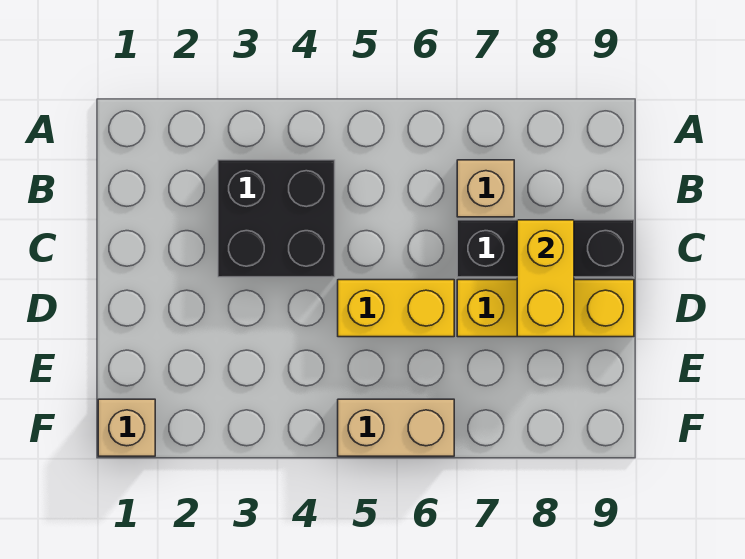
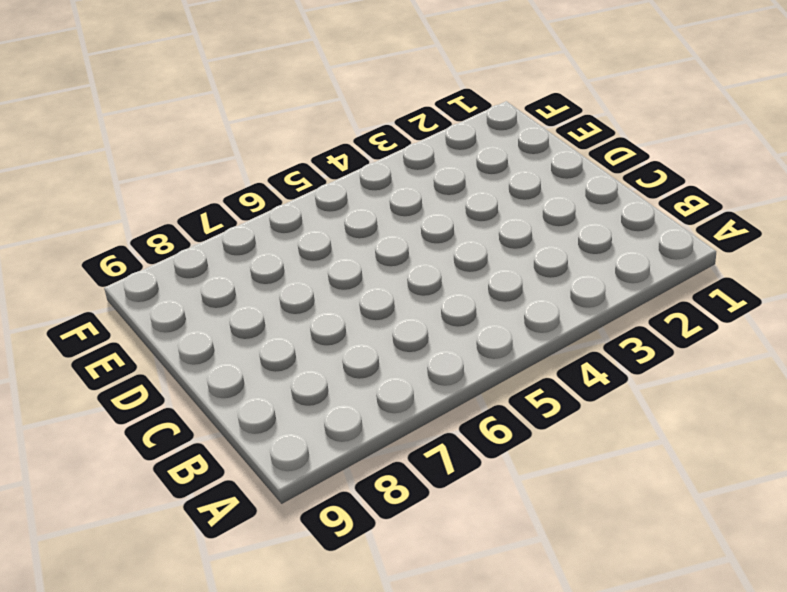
none -> black brick B3:C4 level 1
none -> tan brick B7 level 1

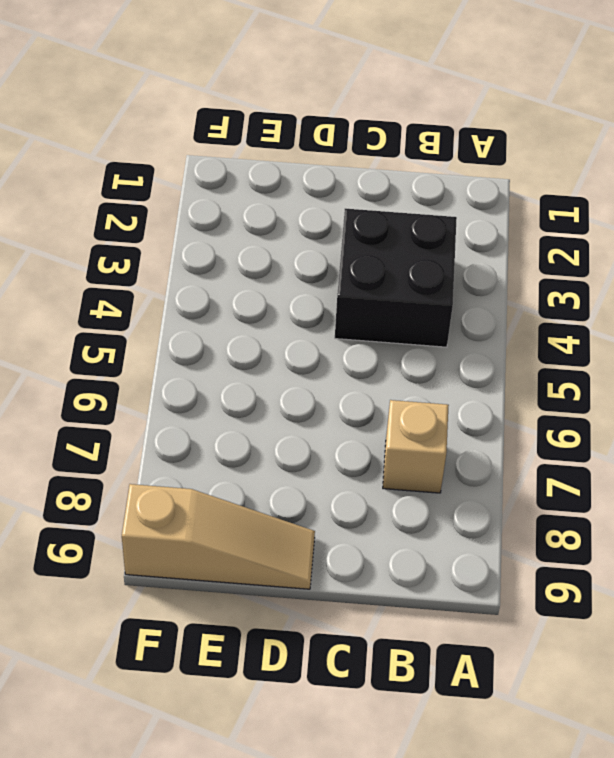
tan slope D9:F9 level 1 top F -> yellow brick D7:D9 level 1
none -> black brick C7:C9 level 1
none -> yellow brick D5:D6 level 1

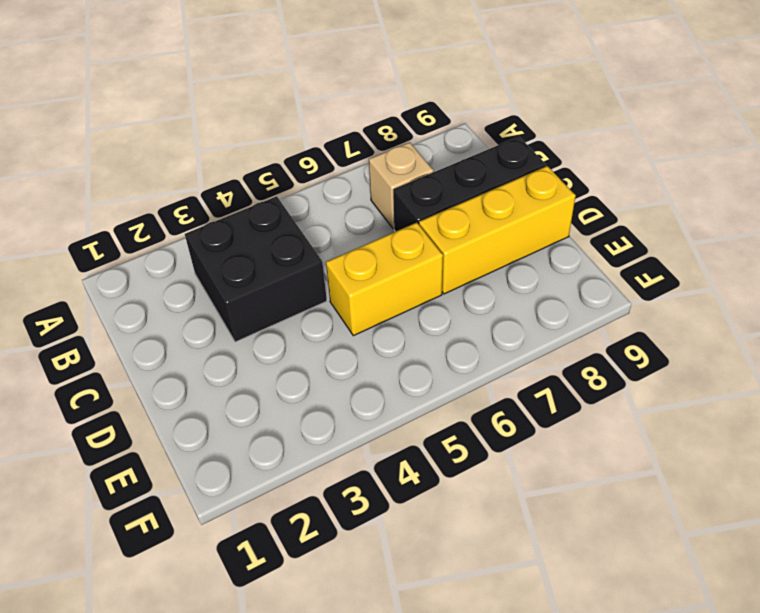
none -> tan brick F1 level 1
none -> tan brick F5:F6 level 1

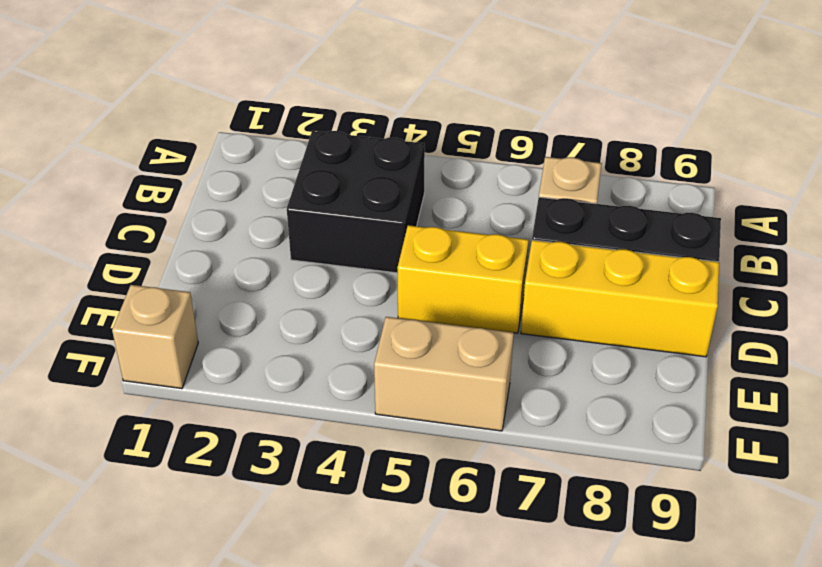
none -> yellow brick C8:D8 level 2

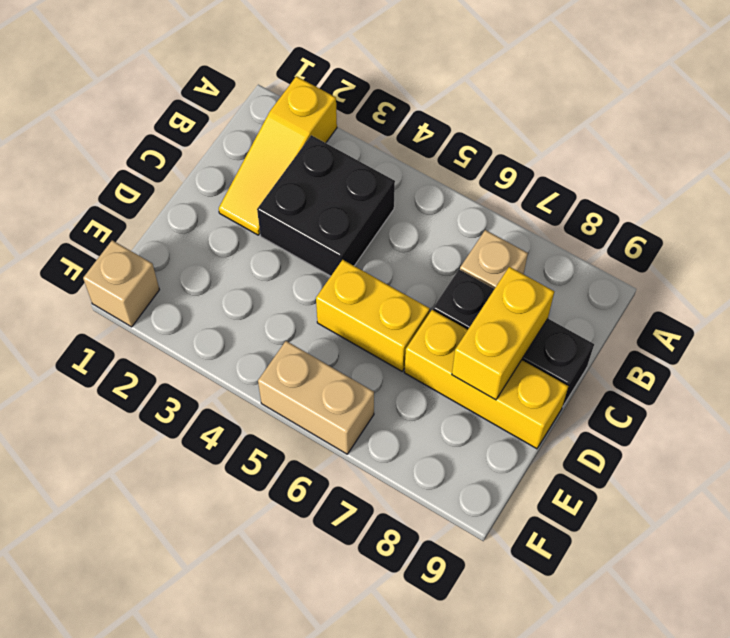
yellow slope A2:C2 level 1 top A -> none

